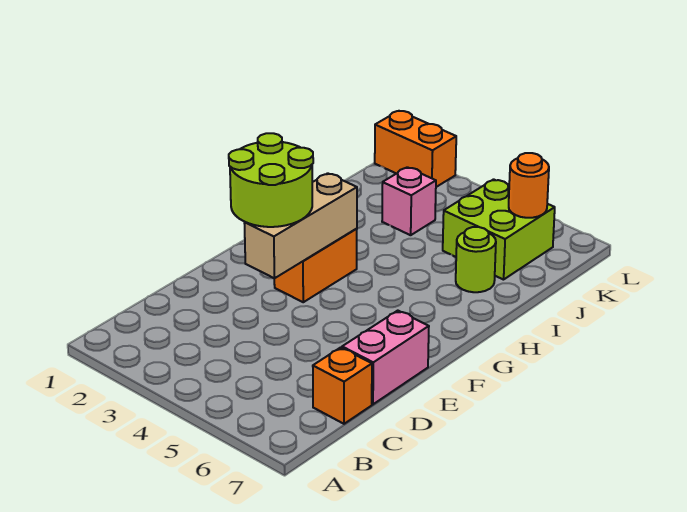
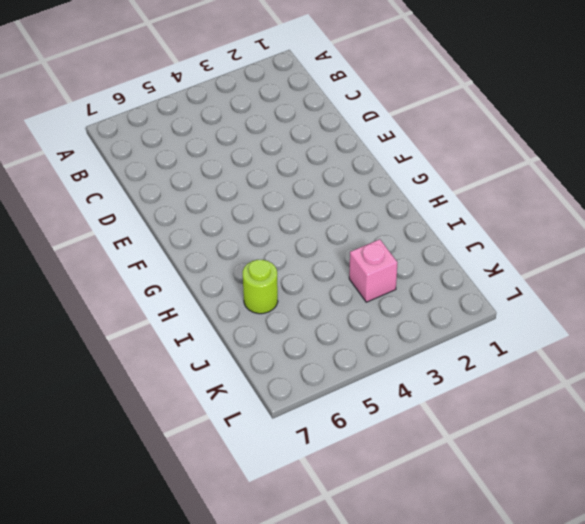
none -> orange brick C7 level 1
none -> pink brick D7:E7 level 1

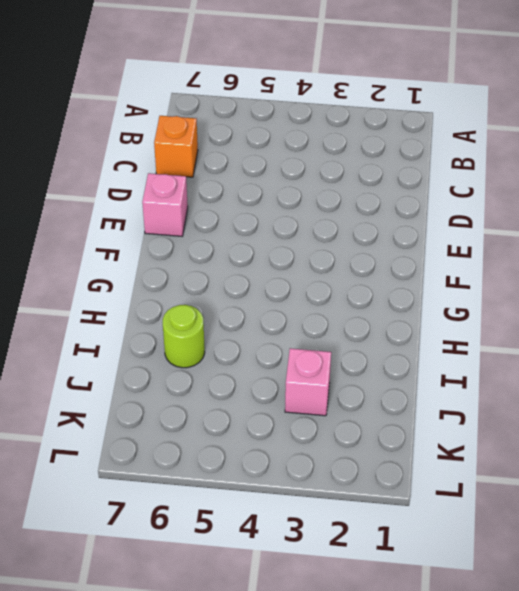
pink brick E7 level 1 -> pink brick D7:E7 level 1
none -> orange brick F3:G3 level 1
none -> lime brick J5:K6 level 1

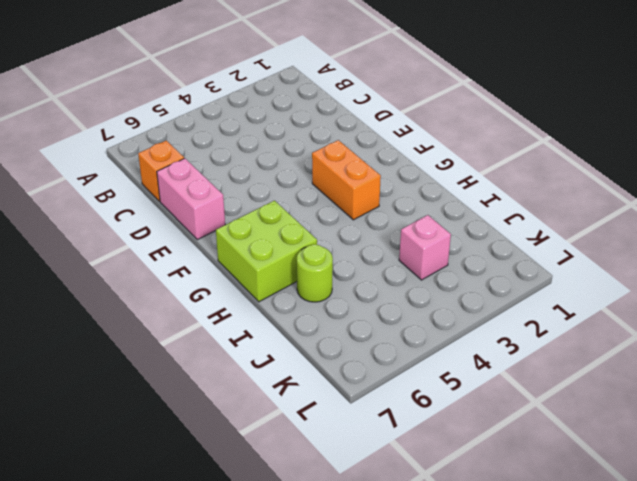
lime brick G6:H7 level 1 -> lime brick J5:K6 level 1
none -> orange brick L1:L2 level 1
none -> tan brick E3:G3 level 2

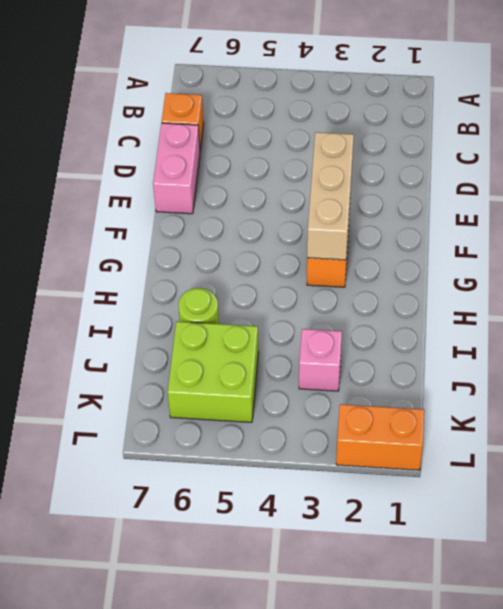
none -> orange round brick K6 level 2
none -> lime round brick E2:F3 level 3

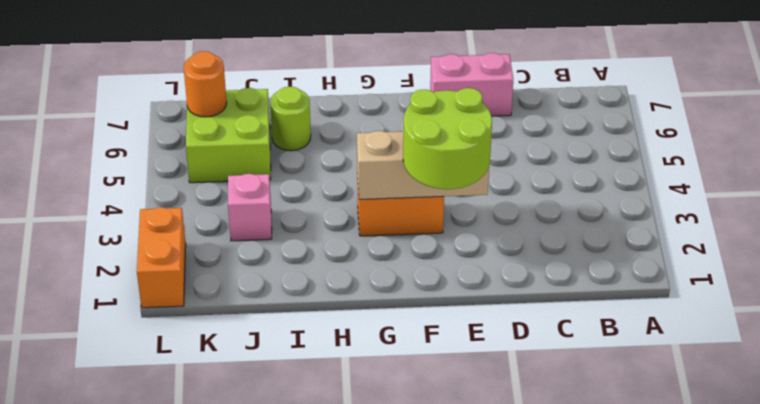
none -> orange brick C7 level 1

